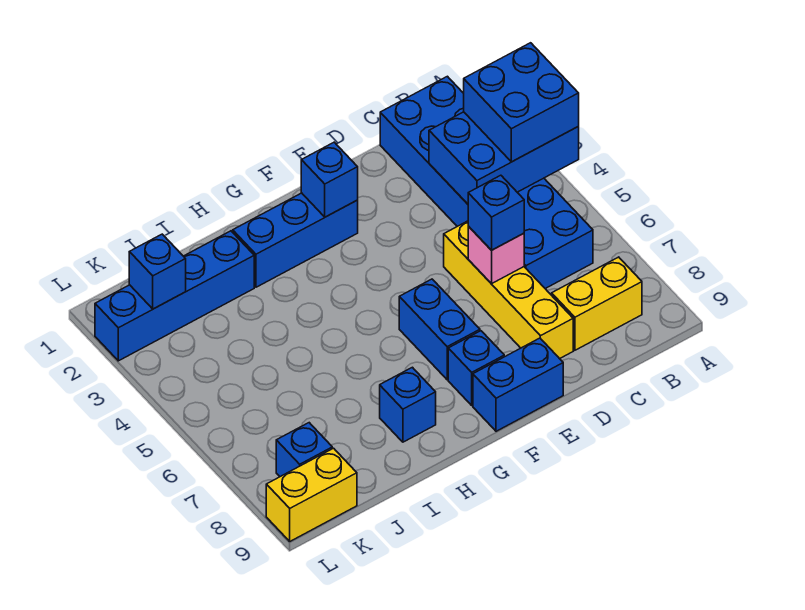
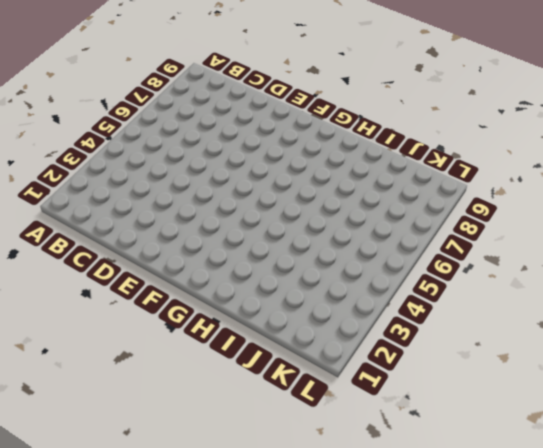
none -> blue brick B1:C6 level 1
none -> yellow brick B8:C8 level 1
none -> yellow brick D5:D8 level 1

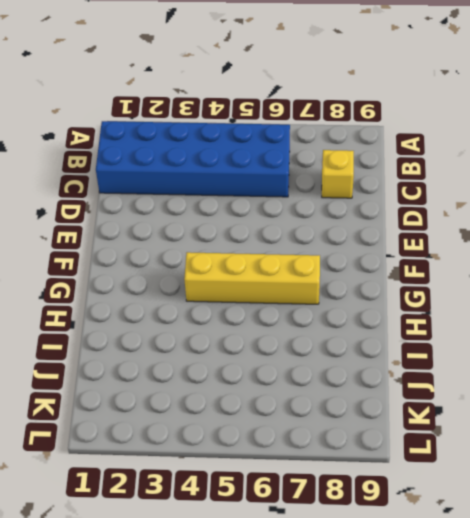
yellow brick C8 level 1 -> yellow brick B8:C8 level 1
yellow brick G4:G7 level 1 -> yellow brick D5:D8 level 1
none -> blue brick E9:F9 level 1
none -> blue brick F2:H2 level 1
none -> blue brick F6:F7 level 1

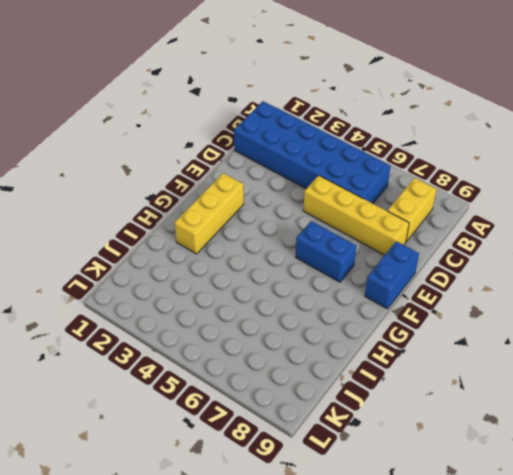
yellow brick F2:H2 level 1 -> blue brick F2:H2 level 1
none -> blue brick F8 level 1
none -> blue brick H8 level 1
none -> blue brick I2:L2 level 1

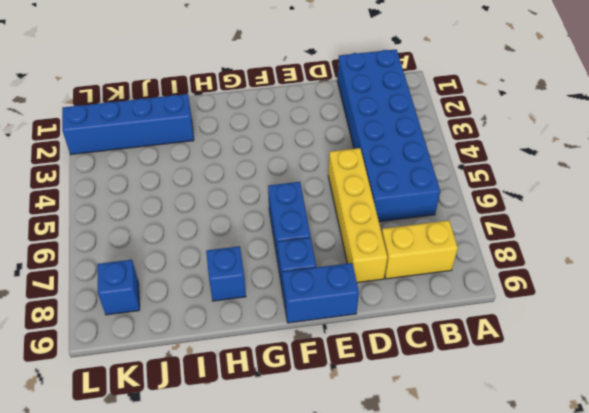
none -> blue brick F2:H2 level 1
none -> yellow brick K9:L9 level 1
none -> blue brick A3:C4 level 2

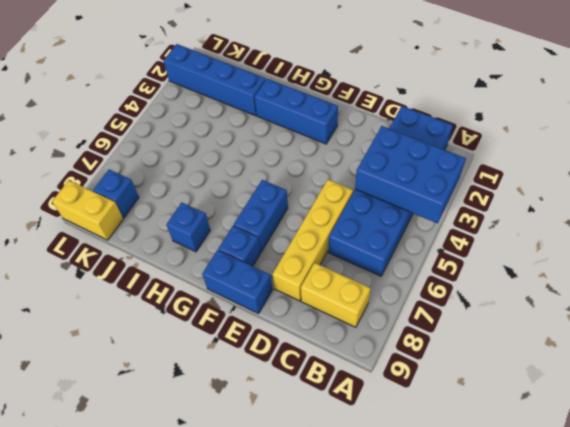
none -> pink brick D6 level 2
none -> blue brick F2 level 2
none -> blue brick K2 level 2

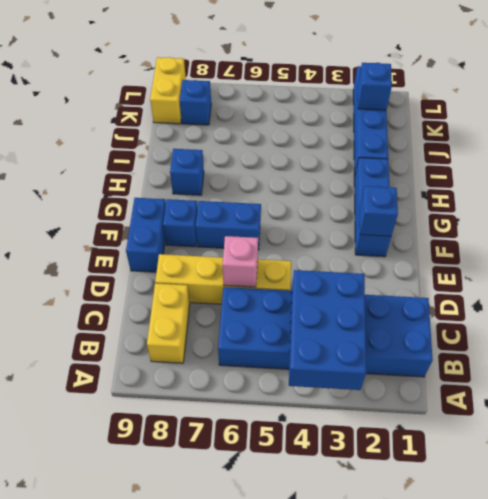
none -> blue brick A3:B4 level 3
none -> blue brick D6 level 3

